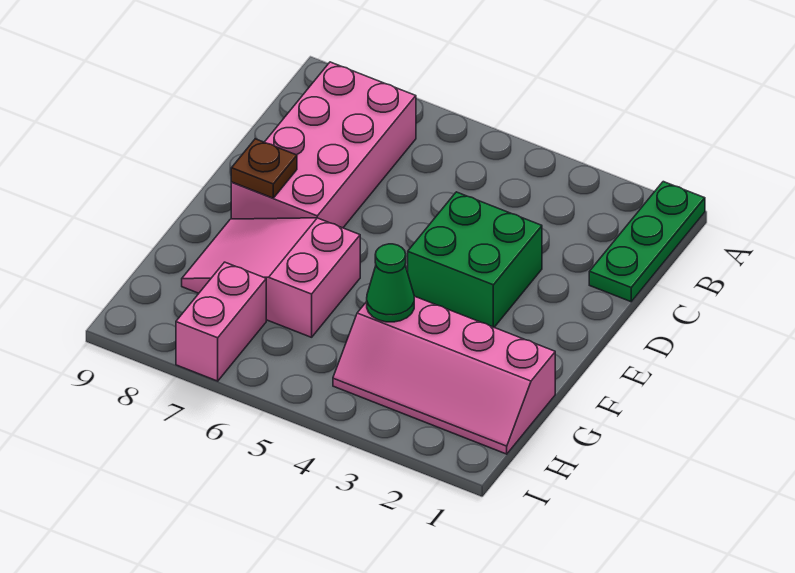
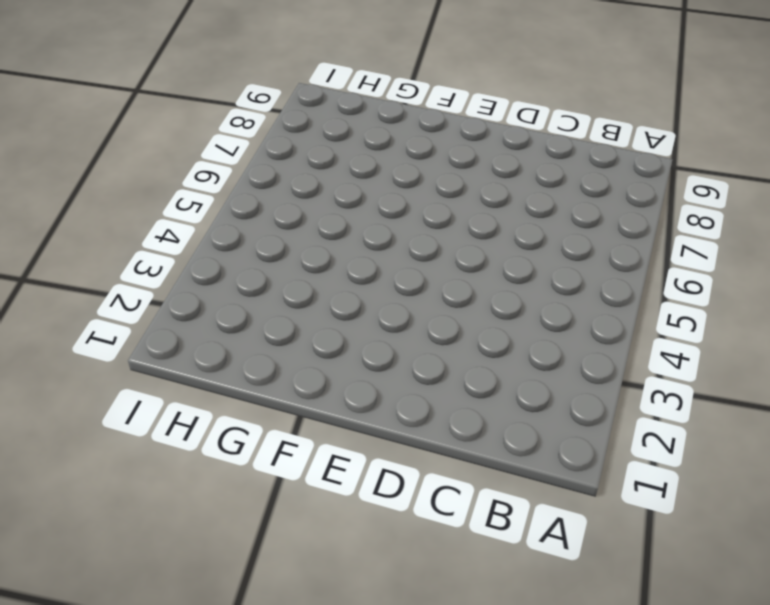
none -> green plate A1:C1 level 1
none -> pink brick B7:E8 level 1

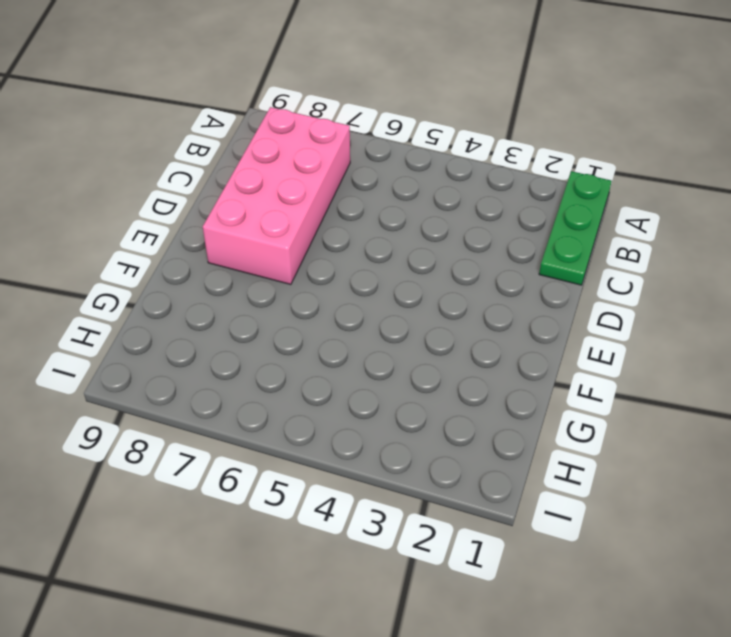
none -> green brick D3:E4 level 1
none -> pink slope F6:G8 level 1 top 6

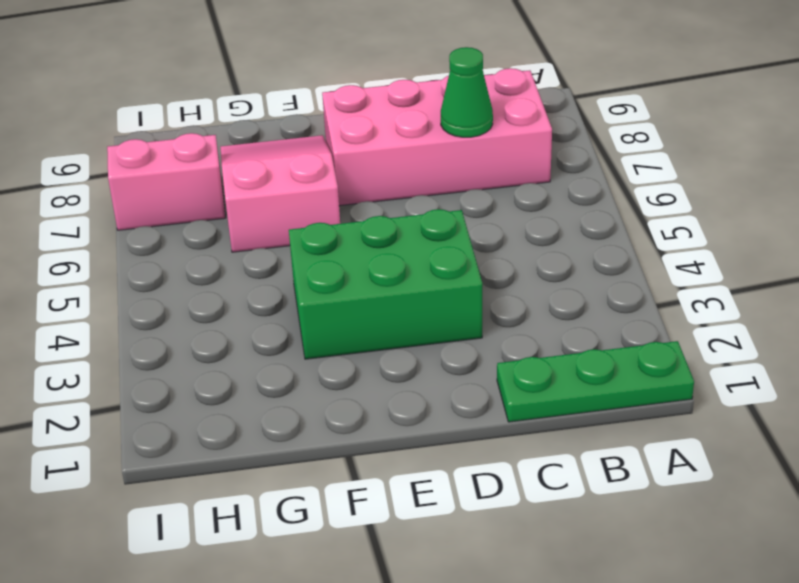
green cone C7 level 2 -> green cone G4 level 2
green brick D3:F4 level 1 -> green brick D3:E4 level 1
none -> pink slope G1:H4 level 1 top G
none -> brown plate E8 level 2

